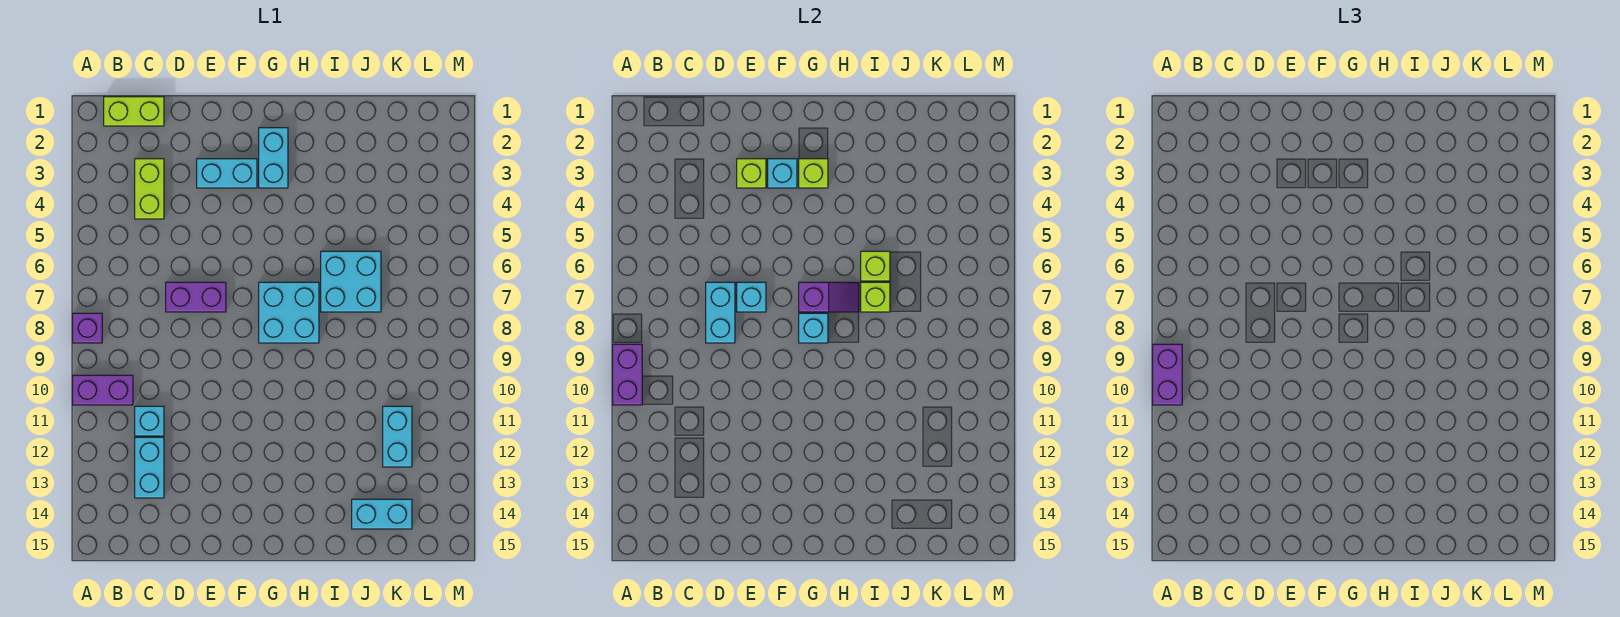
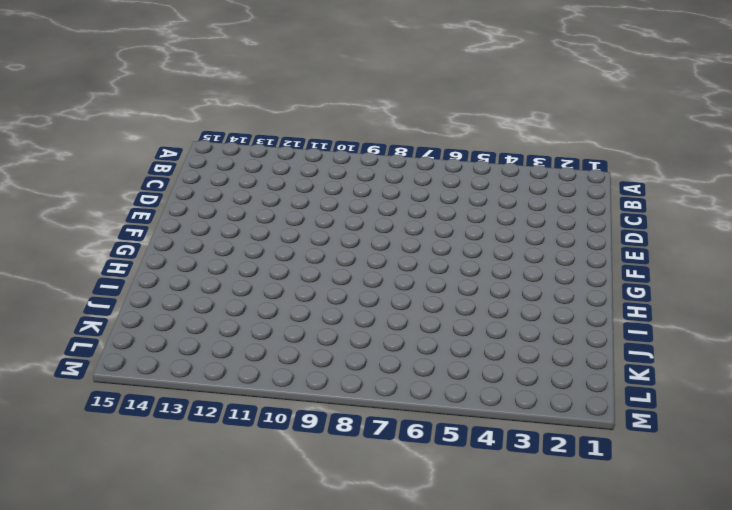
none -> purple brick A8 level 1
none -> purple brick A10:B10 level 1
none -> lime brick B1:C1 level 1

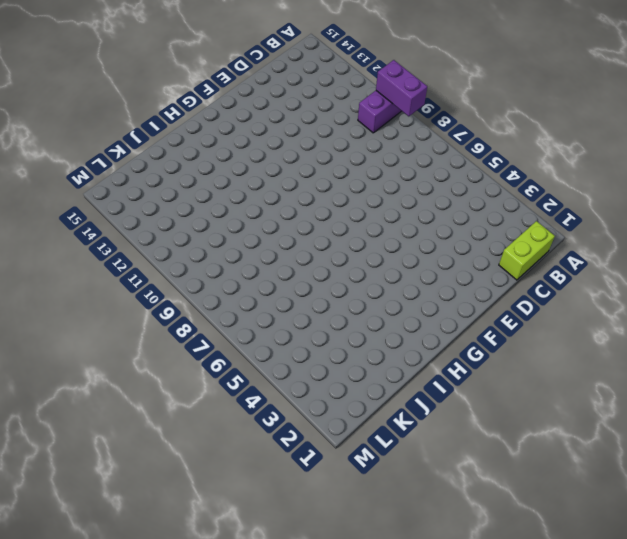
none -> purple brick A8 level 1
none -> lime brick C3:C4 level 1
none -> cyan brick C11 level 1

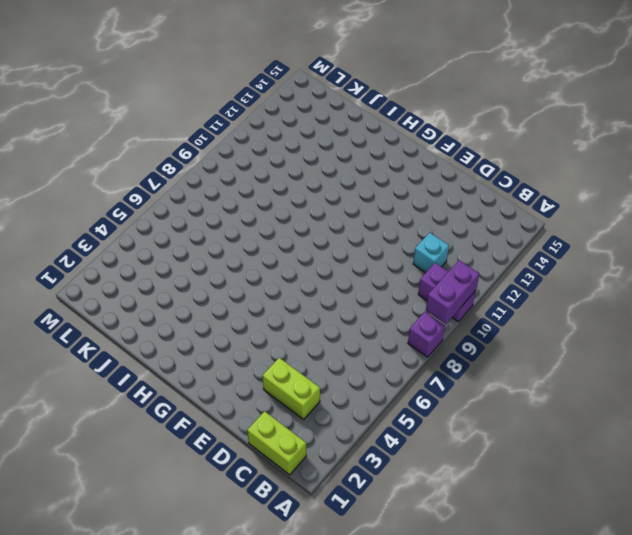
lime brick C3:D3 level 1 -> lime brick C3:C4 level 1
none -> cyan brick C12:C13 level 1
none -> purple brick D7:E7 level 1
none -> cyan brick E3:F3 level 1

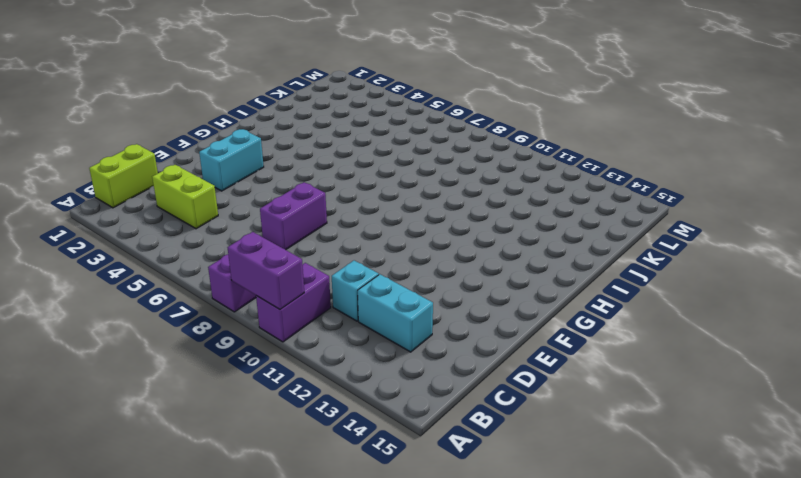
none -> cyan brick G2:G3 level 1
none -> cyan brick G7:H8 level 1
none -> cyan brick I6:J7 level 1

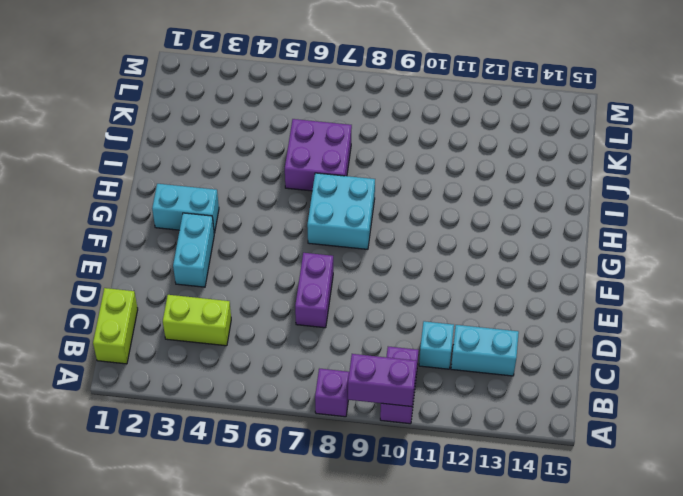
purple brick I6:J7 level 1 -> cyan brick I6:J7 level 1
none -> cyan brick J14:K14 level 1
none -> cyan brick K11:K12 level 1
none -> cyan brick D7:D8 level 2

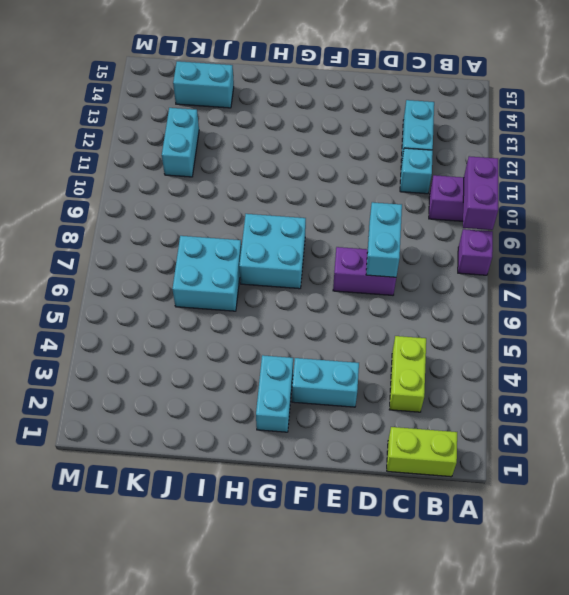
none -> lime brick E3 level 2
none -> cyan brick E7 level 2
none -> cyan brick F3 level 2

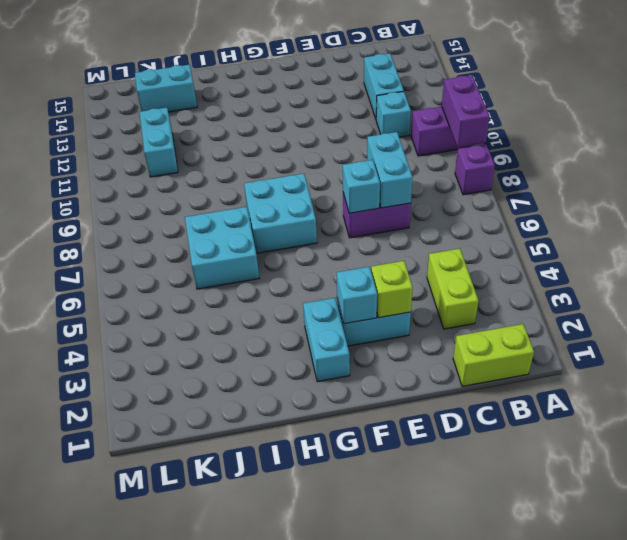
none -> lime brick G3 level 2
none -> purple slope G7:H7 level 2 top G
none -> cyan brick G8 level 2

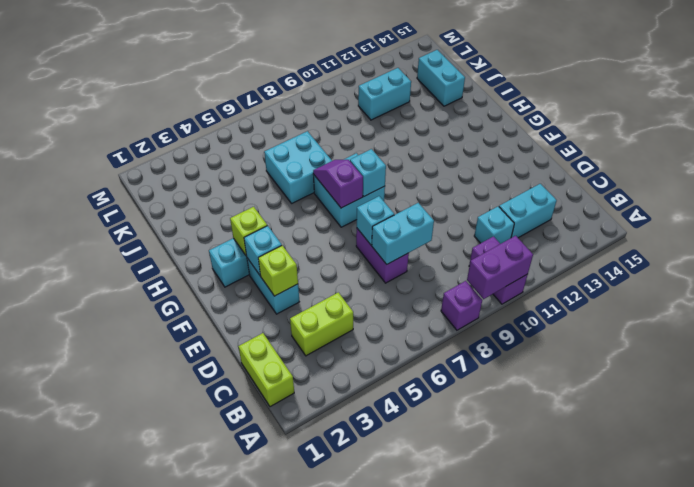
none -> lime brick I6 level 2
none -> lime brick I7 level 2
none -> purple brick A9:A10 level 3

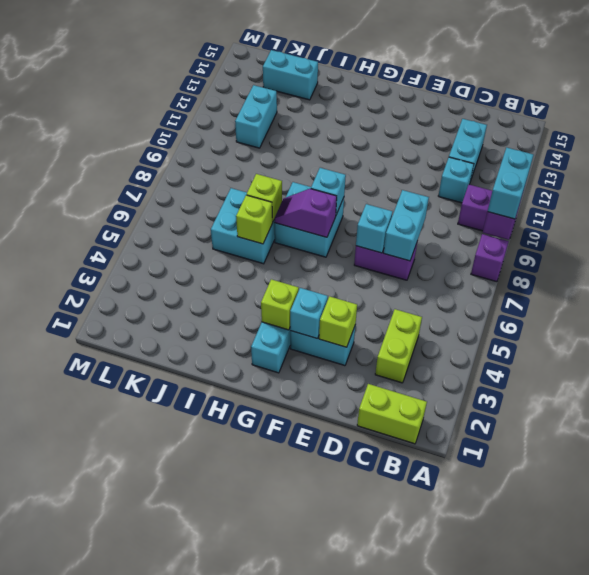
cyan brick A9:A10 level 3 -> purple brick A9:A10 level 3

